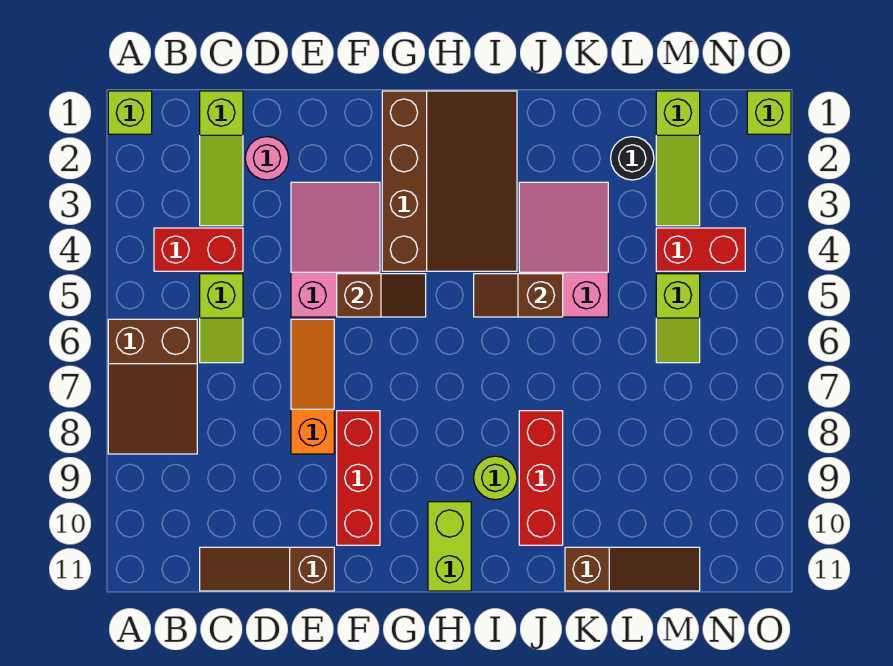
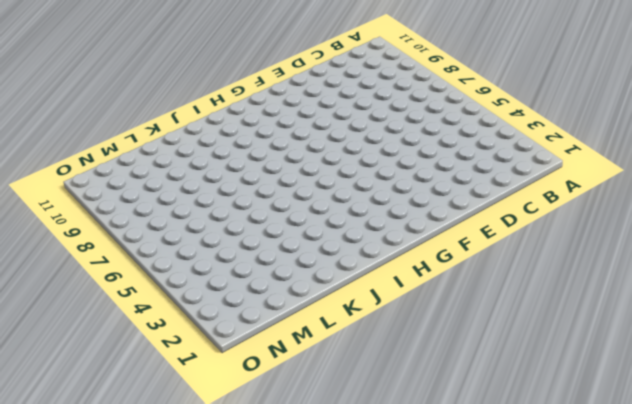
none -> lime brick A1 level 1
none -> brown slope A6:B8 level 1 top 6
none -> red brick B4:C4 level 1

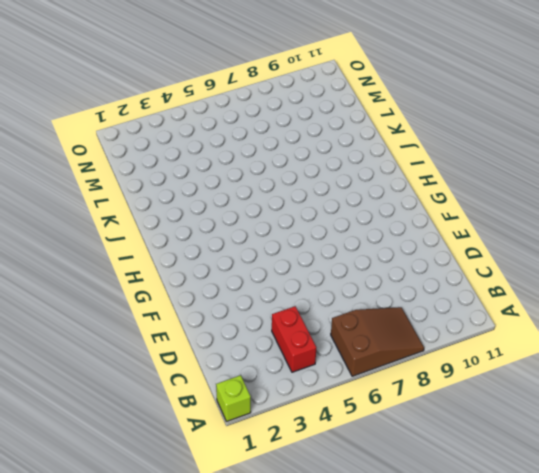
none -> lime slope C1:C3 level 1 top 1
none -> lime slope C5:C6 level 1 top 5
none -> brown slope C11:E11 level 1 top E

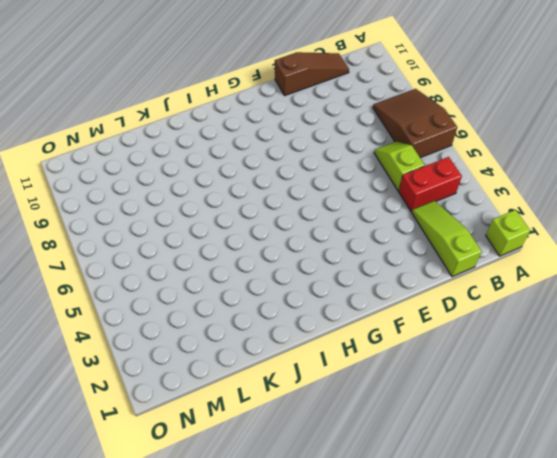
none -> pink round brick D2 level 1
none -> pink slope E3:F5 level 1 top 5
none -> orange slope E6:E8 level 1 top 8

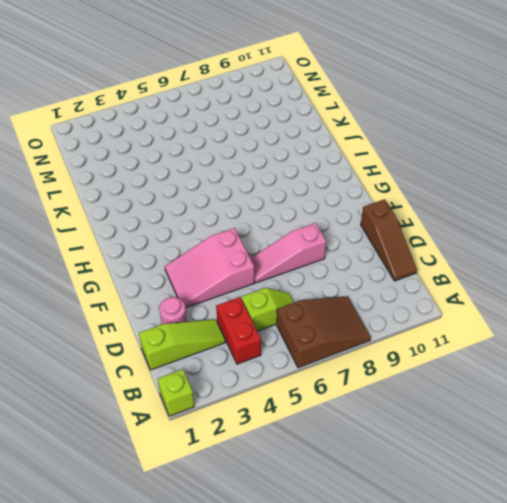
pink slope E6:E8 level 1 top 8 -> orange slope E6:E8 level 1 top 8
none -> red brick F8:F10 level 1
none -> brown slope G1:I4 level 1 top G
none -> lime brick H10:H11 level 1

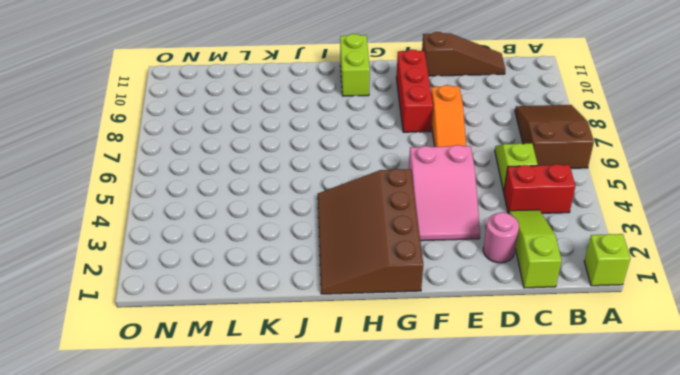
none -> lime round brick I9 level 1
none -> pink slope J3:K5 level 1 top 5
none -> red brick J8:J10 level 1

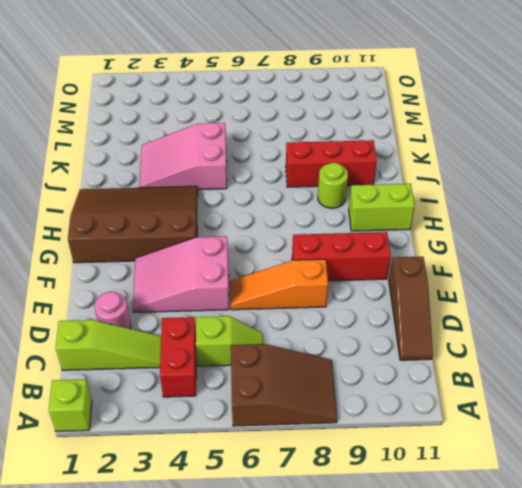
none -> brown slope K11:M11 level 1 top K
none -> black round brick L2 level 1
none -> lime slope M1:M3 level 1 top 1

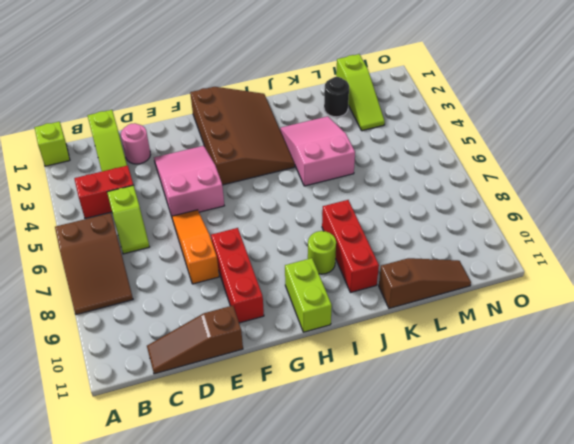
none -> red brick M4:N4 level 1
none -> lime slope M5:M6 level 1 top 5
none -> lime brick O1 level 1

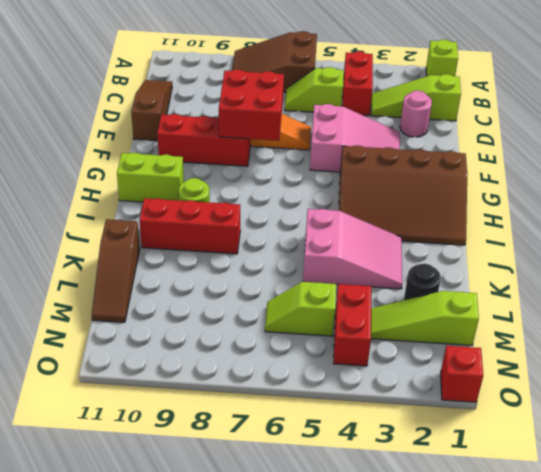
red brick E7:F8 level 2 -> none
red brick O1 level 1 -> lime brick O1 level 1
none -> brown slope F5:G5 level 2 top F
none -> brown slope I5:J5 level 2 top J

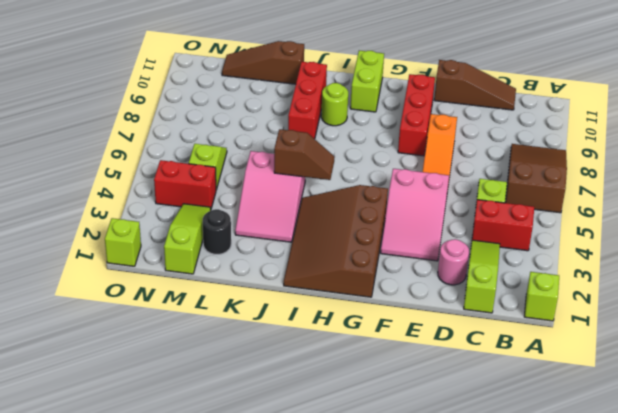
none -> brown slope F5:G5 level 2 top F

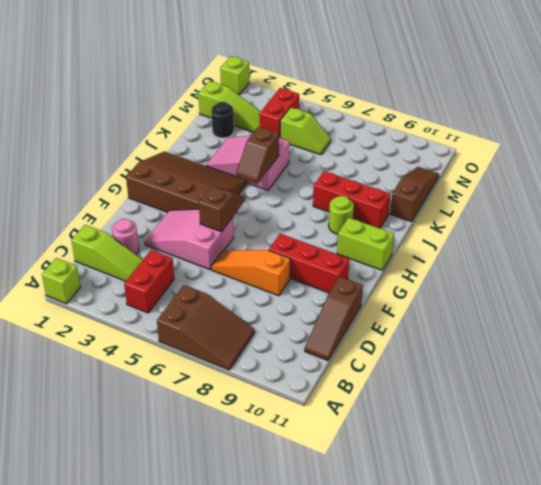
none -> lime slope C5:C6 level 1 top 5

